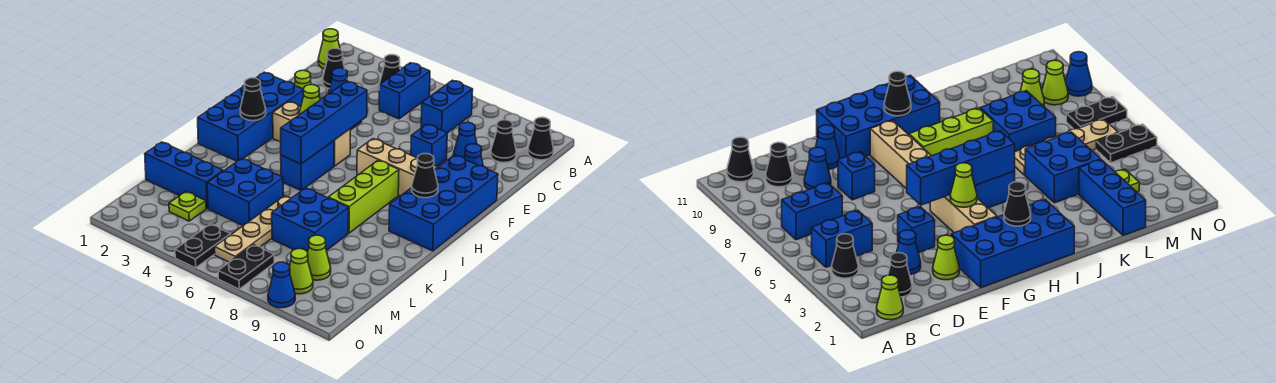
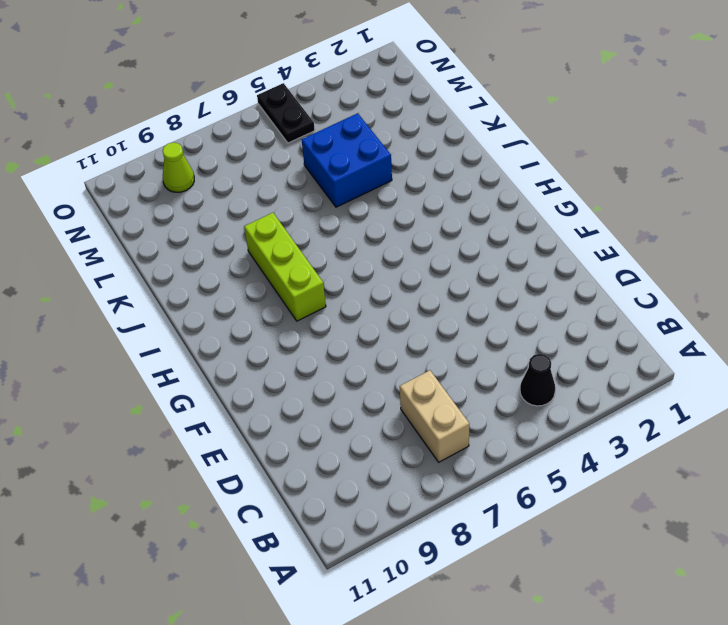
tan brick B7:C7 level 1 -> blue brick B7:C7 level 1
none -> lime cone B1 level 1
none -> blue brick B5:C5 level 1
none -> black cone B11 level 1
none -> black cone C2 level 1

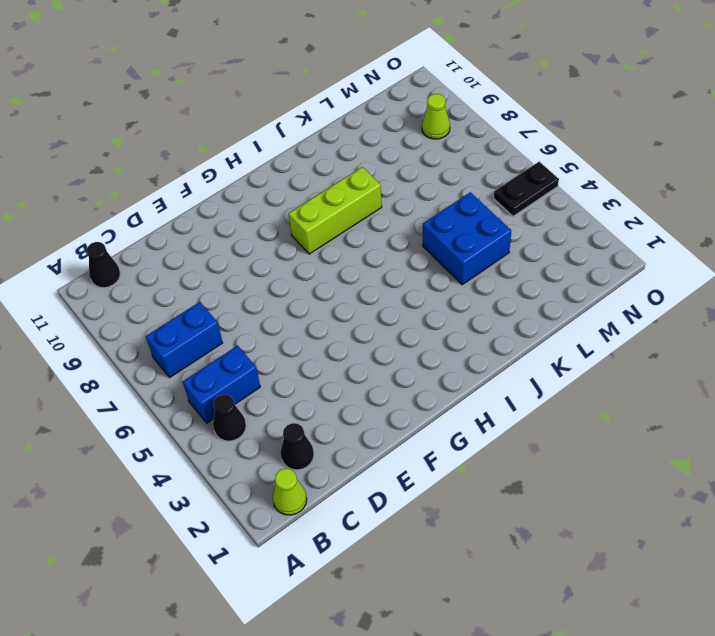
none -> black cone C10 level 1
none -> blue cone D3 level 1
none -> blue cone D9 level 1
none -> lime cone E2 level 1

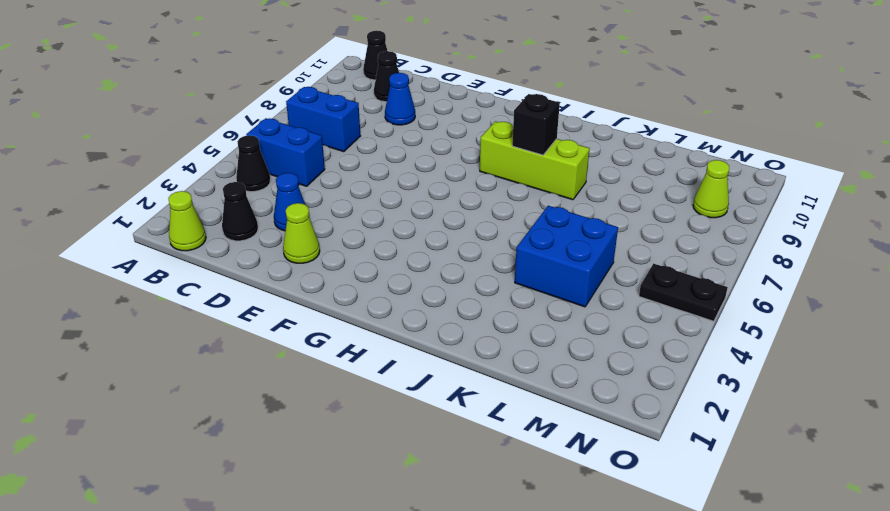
black brick I8 level 2 -> none
none -> blue brick E4 level 1
none -> blue brick E8 level 1
none -> blue cone E10 level 1
none -> blue brick F1:I2 level 1

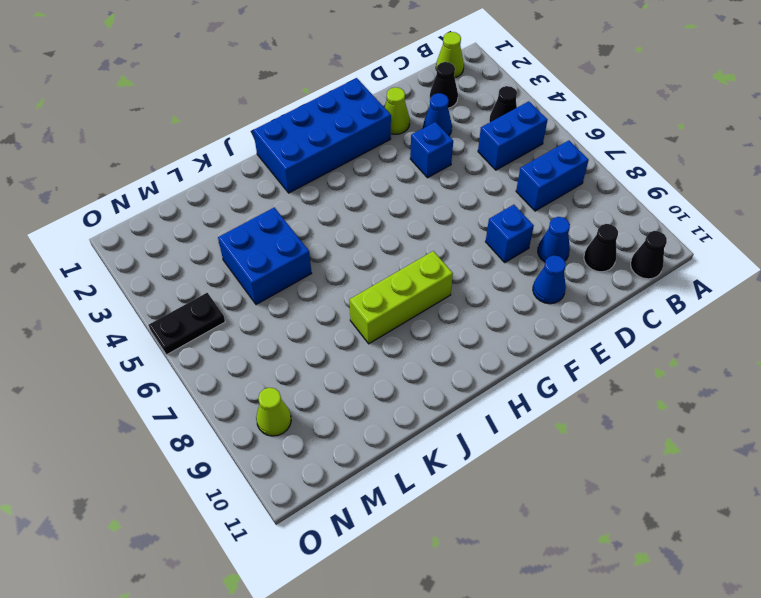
none -> blue brick F10:I11 level 1
none -> tan brick G3:G5 level 1
none -> tan brick G7:G9 level 1
none -> blue brick H5:I5 level 1

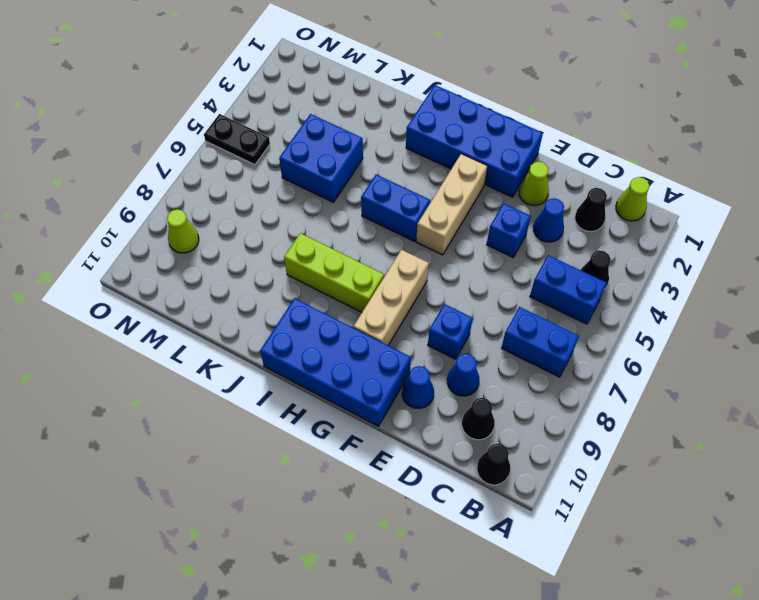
none -> tan plate K6:N6 level 1
none -> blue brick K7:L8 level 1
none -> blue brick L1:L3 level 1
none -> lime plate M3 level 1

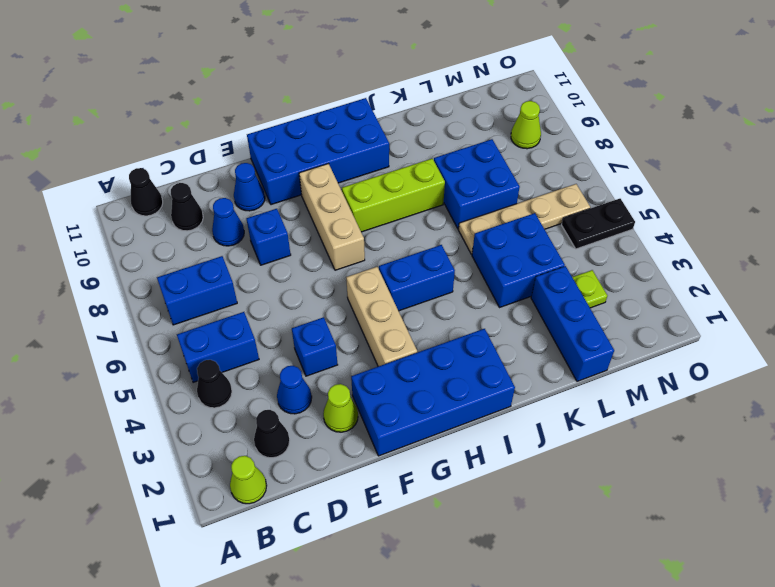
none -> lime cone M9 level 1
none -> black plate N7:O7 level 1
none -> blue cone O9 level 1
none -> blue brick F5:I5 level 2

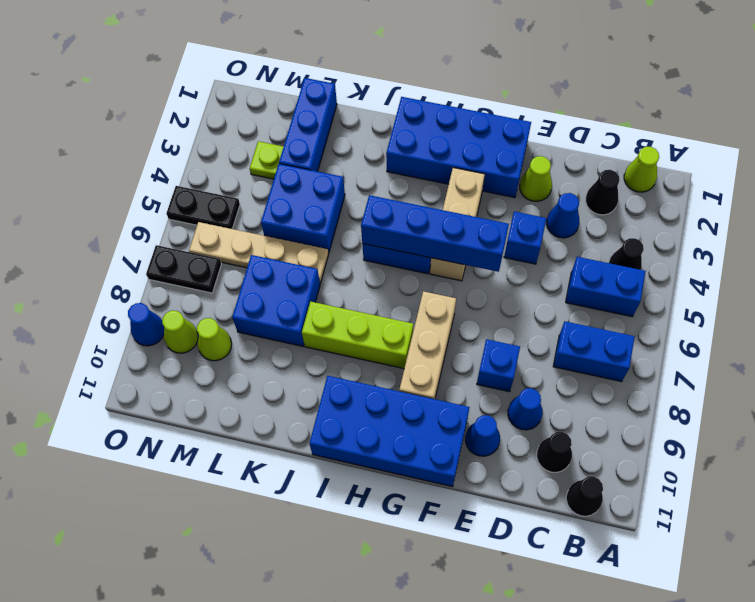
none -> lime cone G4 level 2
none -> black cone H2 level 2
none -> black cone H10 level 2

